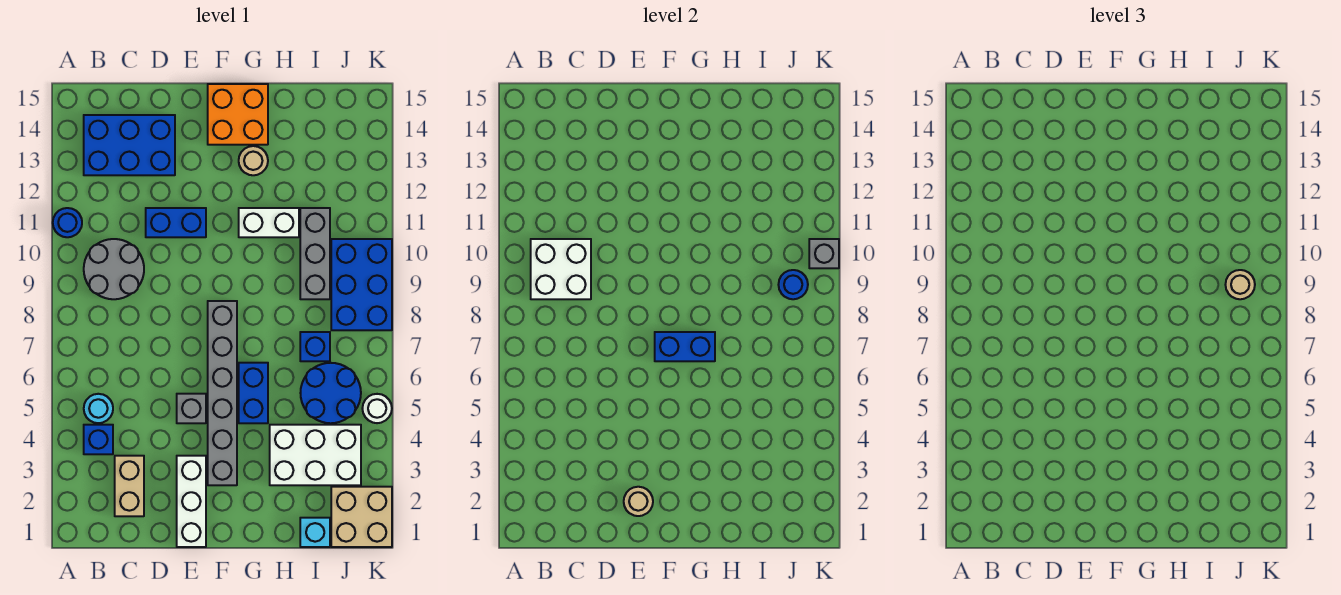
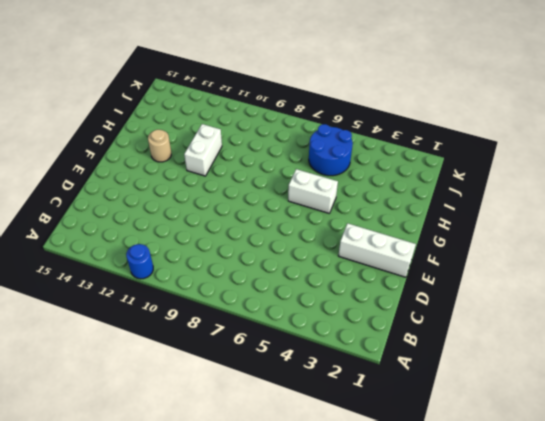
white brick G5:G6 level 1 -> blue brick G5:G6 level 1
none -> blue brick B4 level 1
none -> cyan round brick B5 level 1
none -> grey round brick B9:C10 level 1

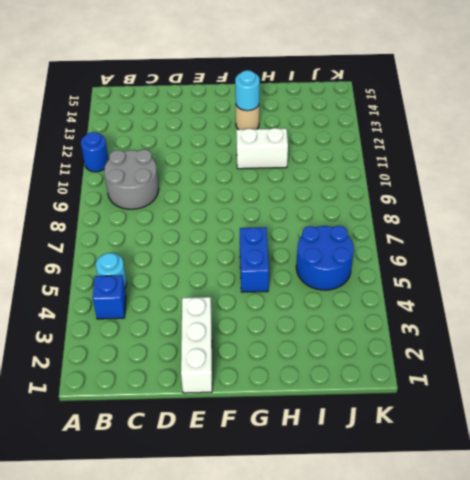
cyan round brick G13 level 2 -> none
none -> blue brick B13:D14 level 1
none -> tan brick C2:C3 level 1
none -> blue brick D11:E11 level 1

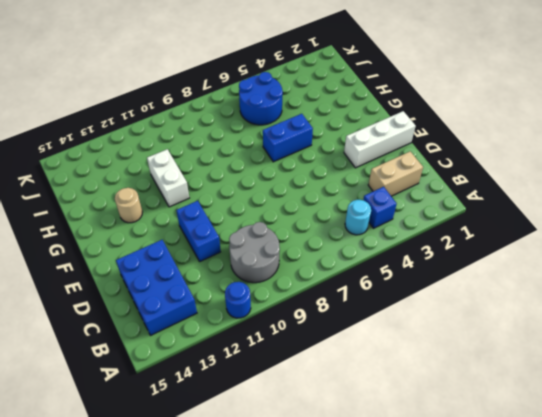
none -> grey brick E5 level 1
none -> grey brick F3:F8 level 1
none -> orange brick F14:G15 level 1

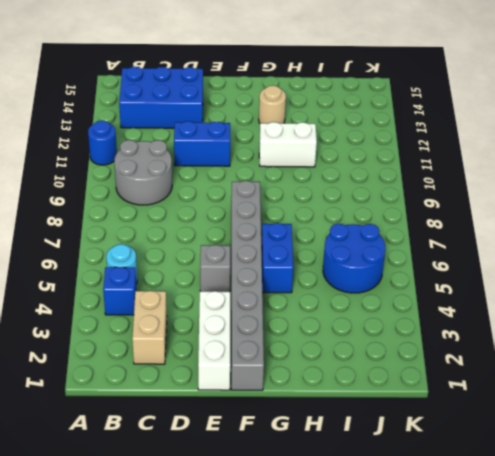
grey brick F1:F8 level 1 -> grey brick F3:F8 level 1
none -> orange brick F14:G15 level 1
none -> white brick H3:J4 level 1
none -> cyan brick I1 level 1

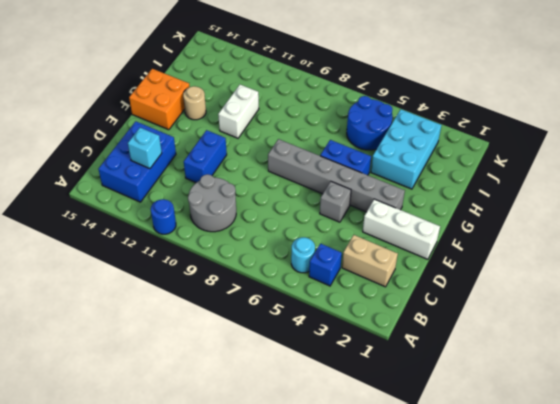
cyan brick C13 level 2 -> cyan brick I1 level 1
cyan brick H3:J4 level 1 -> white brick H3:J4 level 1
none -> blue brick I7 level 1
none -> grey brick I9:I11 level 1
none -> tan brick J1:K2 level 1

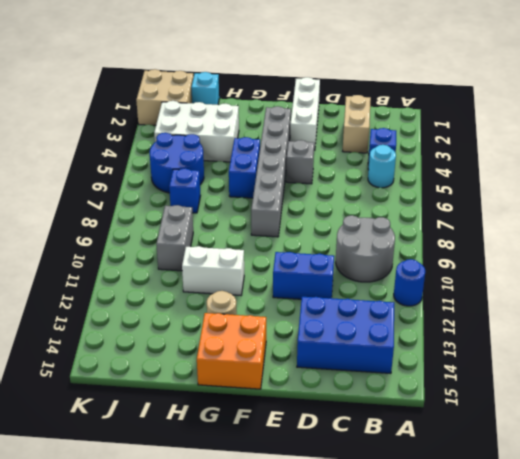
grey brick I9:I10 level 1 -> grey brick I9:I11 level 1
none -> blue brick J8:K10 level 1
none -> white round brick K5 level 1
none -> white brick B9:C10 level 2

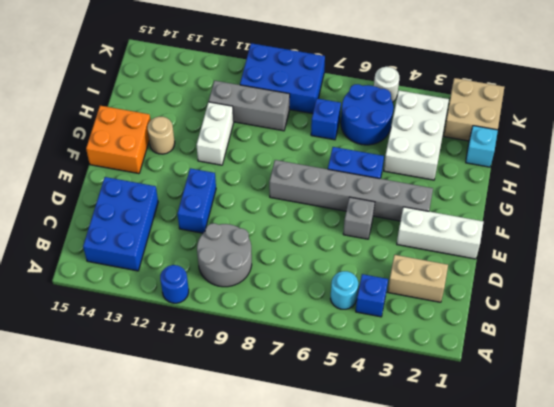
none -> white brick B9:C10 level 2
none -> tan round brick E2 level 2
none -> blue brick F7:G7 level 2

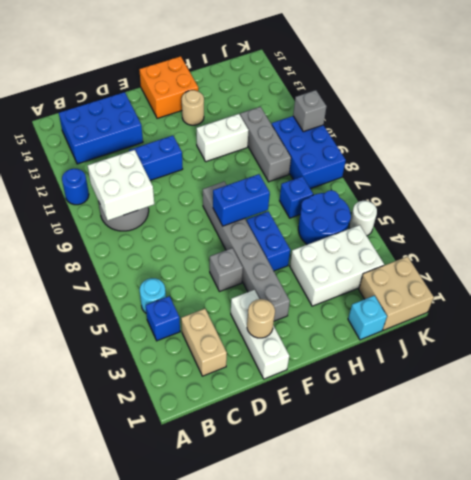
none -> blue round brick J9 level 2
none -> tan round brick J9 level 3

